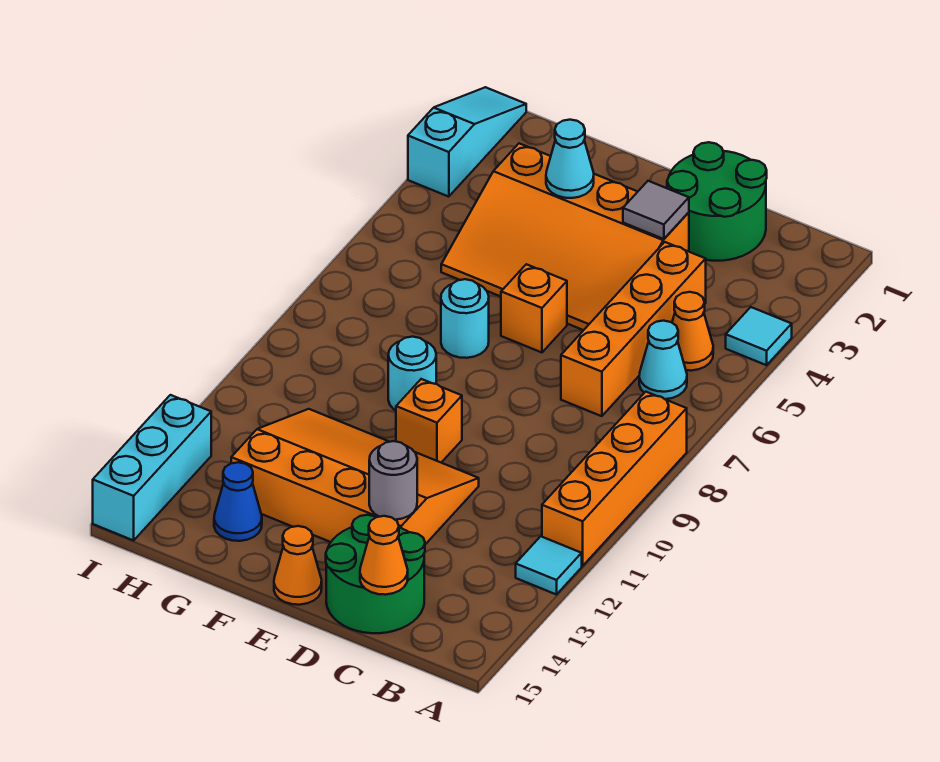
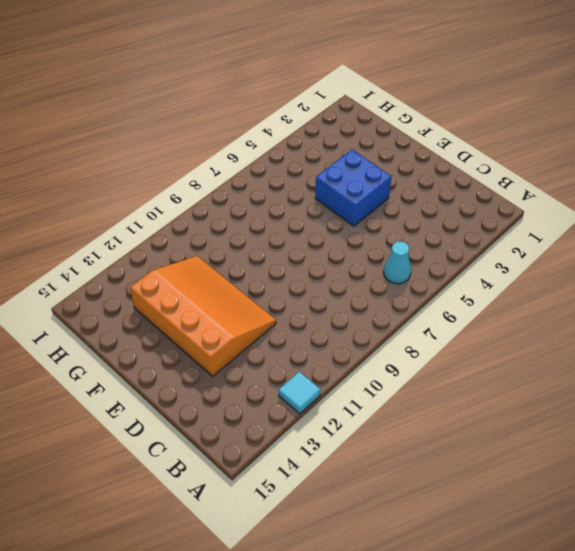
blue brick E4:F5 level 1 -> orange slope D3:G5 level 1 top 3
none -> cyan tile A4 level 1
none -> orange brick A8:A11 level 1
none -> orange cone B5 level 1

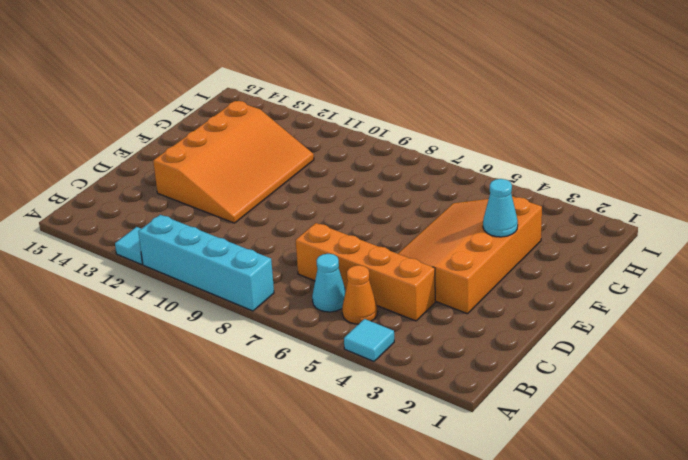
cyan brick A8:A11 level 1 -> orange brick A8:A11 level 1
none -> green round brick C1:D2 level 1
none -> green round brick C14:D15 level 1
none -> orange brick E6 level 1

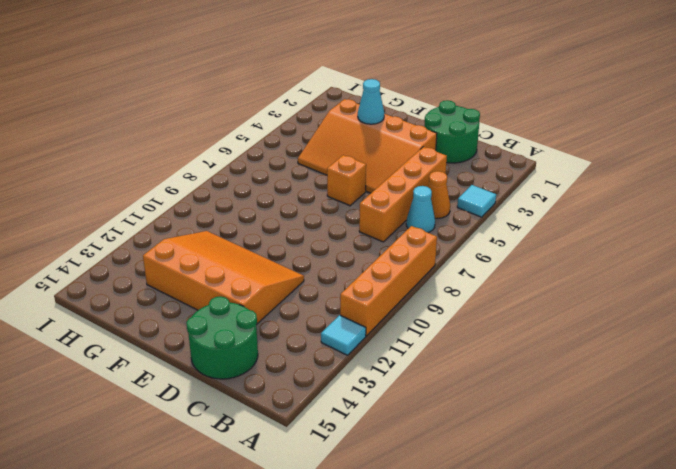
none -> orange brick E10 level 1
none -> orange cone E15 level 1
none -> cyan round brick F7 level 1

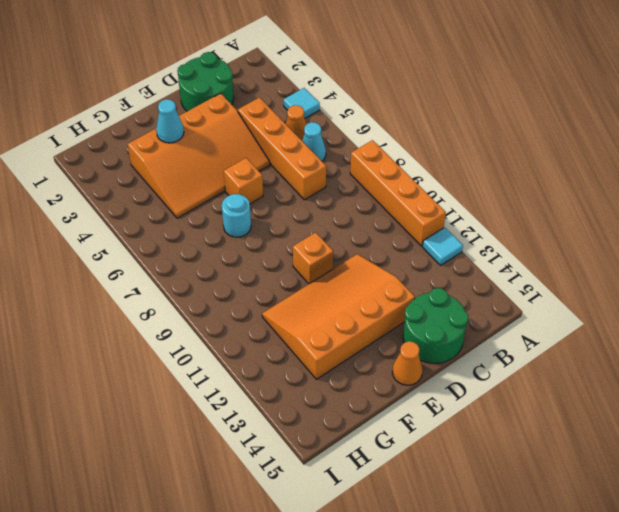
none -> cyan round brick F9 level 1
none -> blue cone G14 level 1
none -> cyan slope I1:I3 level 1 top 3

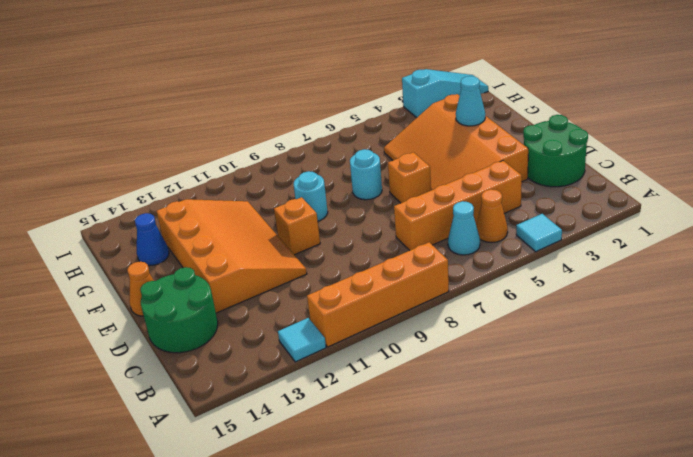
none -> cyan brick I13:I15 level 1
none -> orange cone C15 level 2
none -> grey tile D3 level 2

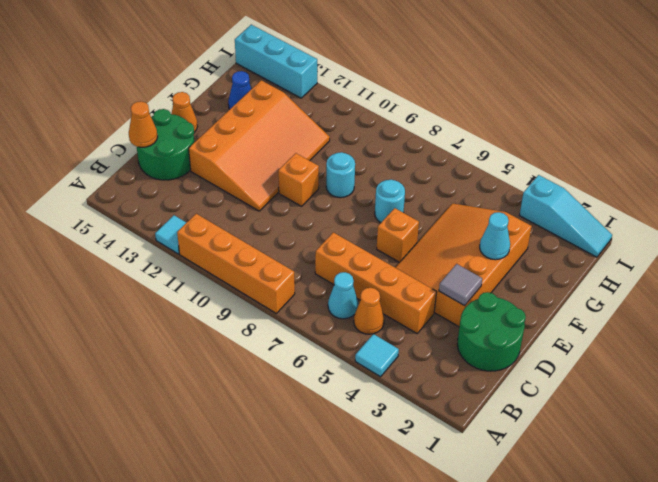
none -> grey round brick D13 level 2

